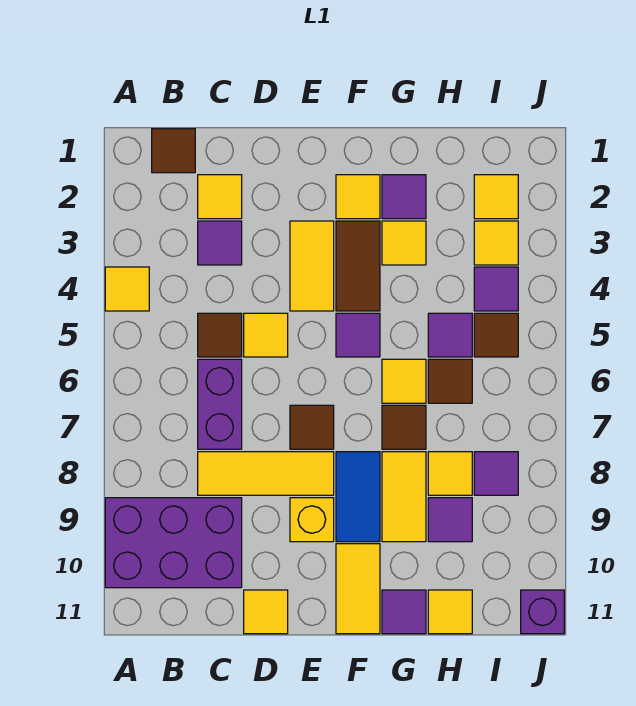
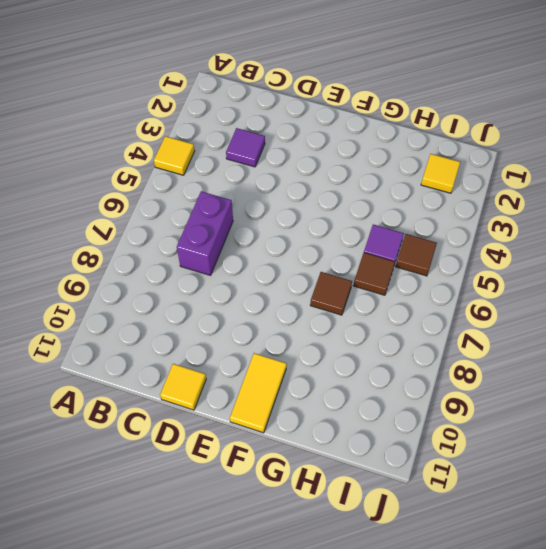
none -> purple brick A9:C10 level 1
none -> brown tile B1 level 1
none -> yellow tile C2 level 1
none -> brown tile C5 level 1

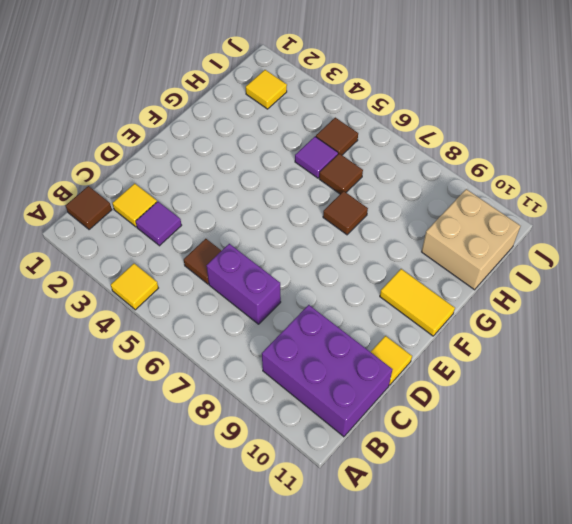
purple brick B9:C11 level 1 -> purple brick A9:C10 level 1
tan brick H10:I11 level 1 -> yellow tile H11 level 1
none -> yellow tile C8:E8 level 1
none -> yellow tile D5 level 1
none -> yellow tile E3:E4 level 1
none -> brown tile E7 level 1

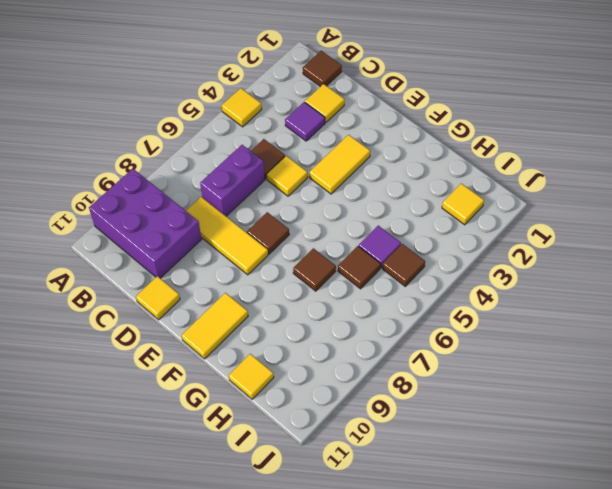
none -> yellow brick E9 level 1
none -> yellow tile F2 level 1
none -> brown tile F3:F4 level 1
none -> purple tile F5 level 1

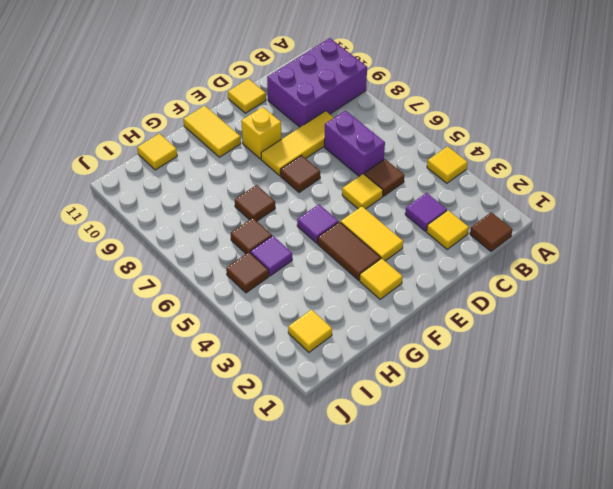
none -> blue tile F8:F9 level 1
none -> purple tile G2 level 1
none -> yellow tile G3 level 1
none -> yellow tile G6 level 1

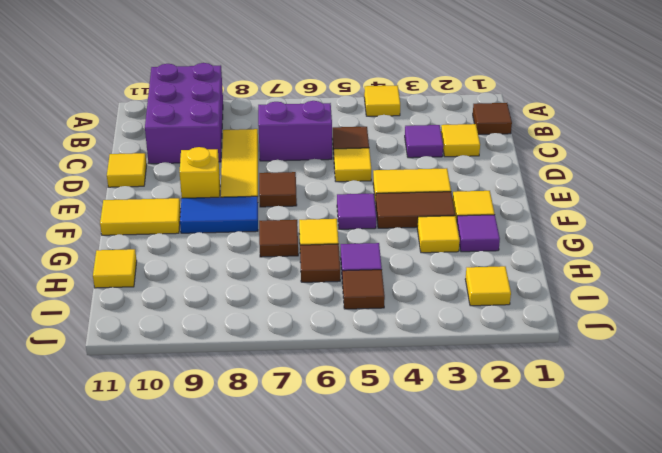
none -> yellow tile G8:G9 level 1
none -> purple tile G11 level 1
none -> yellow tile H8 level 1
none -> purple tile H9 level 1

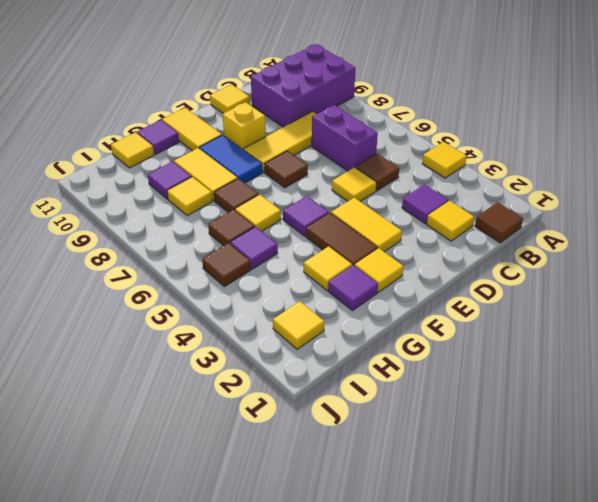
none -> yellow tile I3 level 1
none -> purple tile I4 level 1
none -> purple tile I8 level 1
none -> purple brick J11 level 1

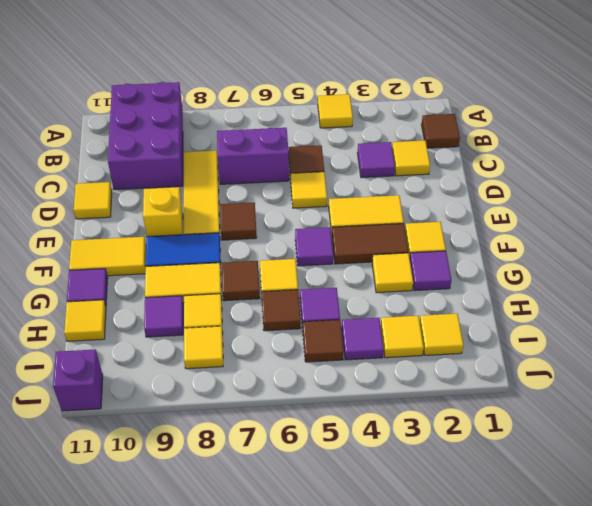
yellow tile I8 level 1 -> purple tile I8 level 1

